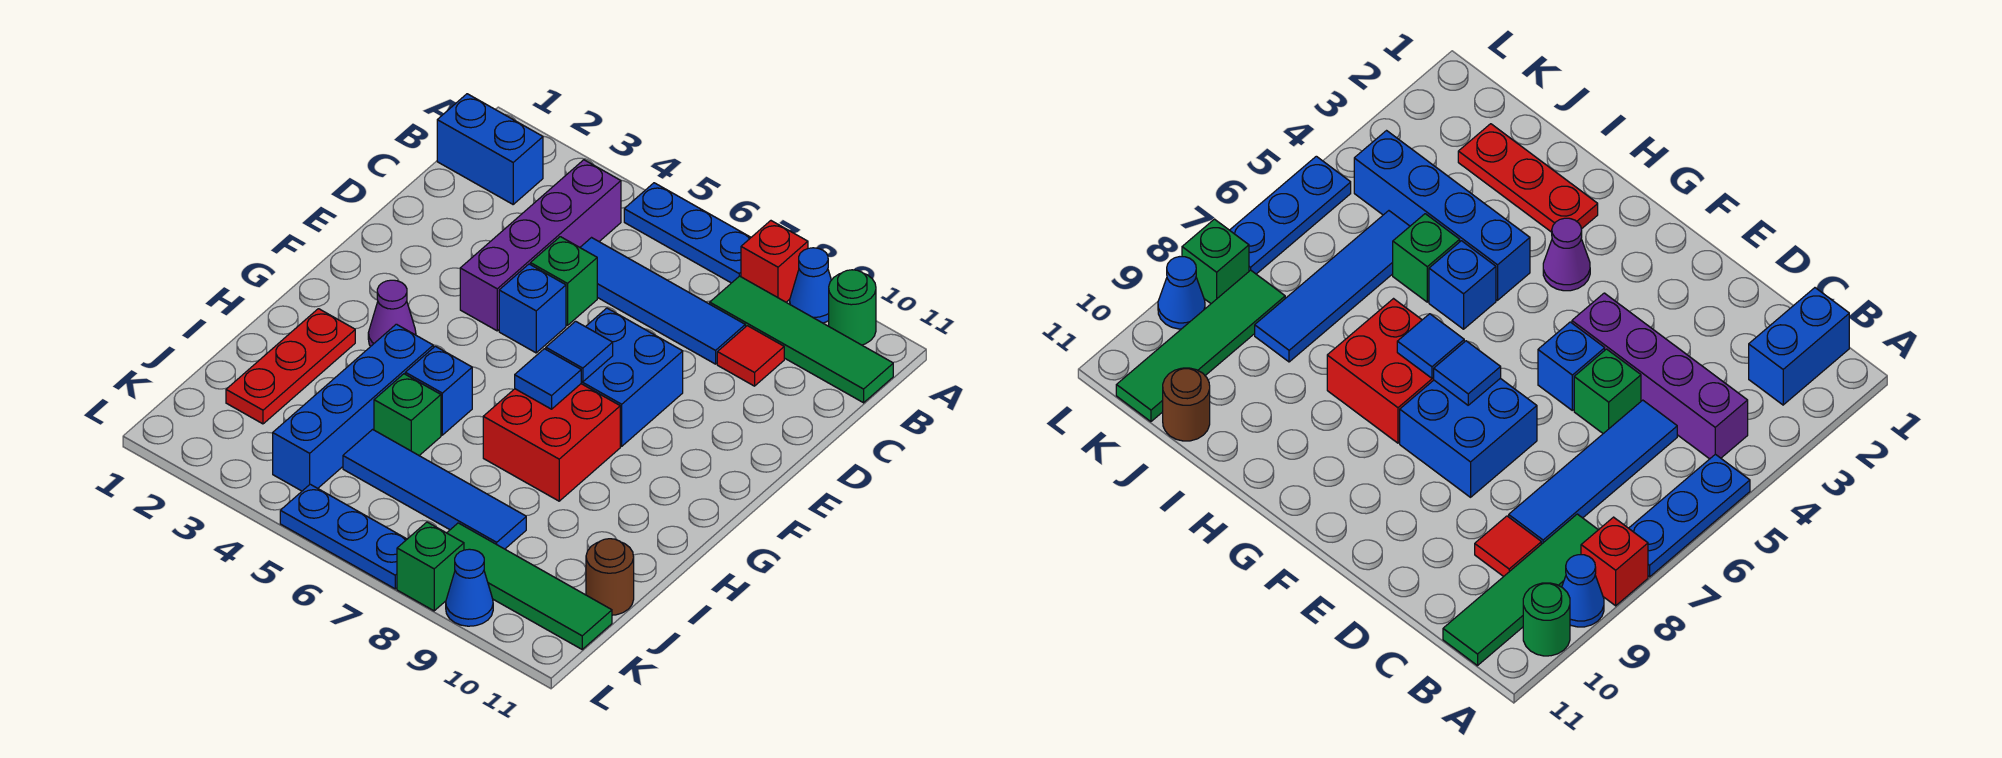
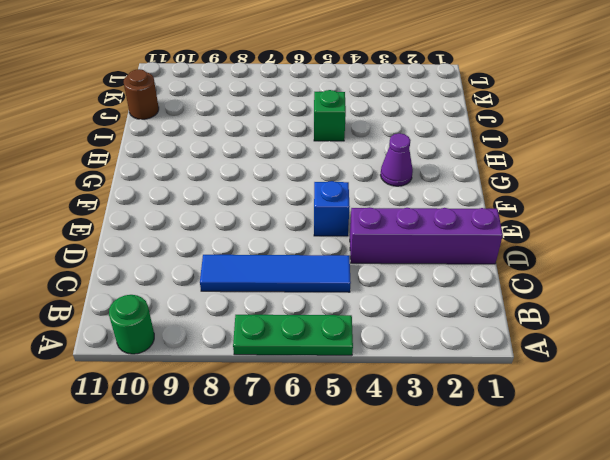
green plate A5:A7 level 1 -> blue plate A5:A7 level 1
purple brick D1:D4 level 1 -> purple brick B4:E4 level 1
none -> red brick A8 level 1
none -> blue cone A9 level 1
none -> blue brick B1:B2 level 1

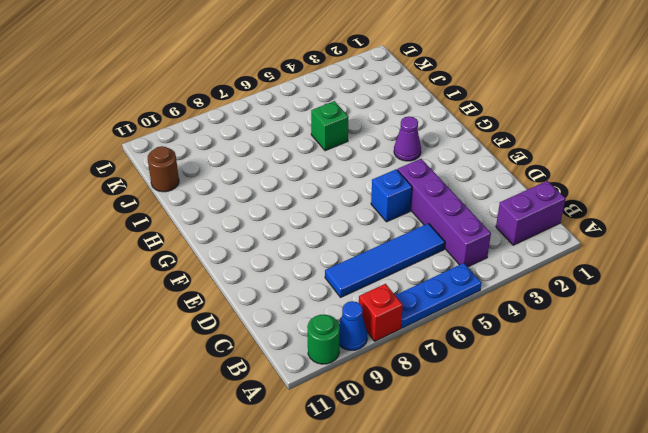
purple brick B1:B2 level 1 -> blue brick B1:B2 level 1
none -> green tile B8:B11 level 1
none -> red tile C9 level 1
none -> green brick D5 level 1

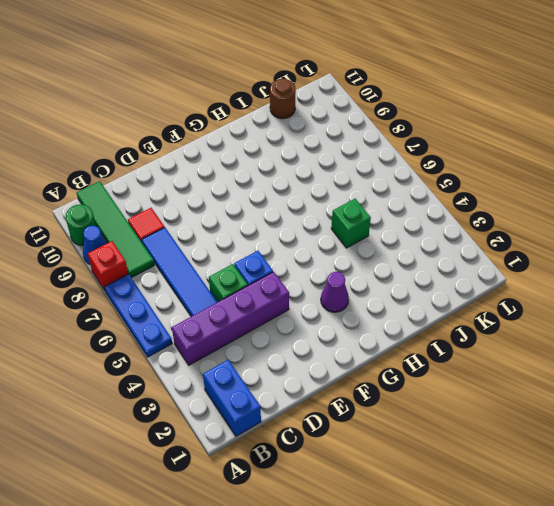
none -> blue brick E7:F8 level 1
none -> red brick G7:H8 level 1
none -> red plate H2:J2 level 1

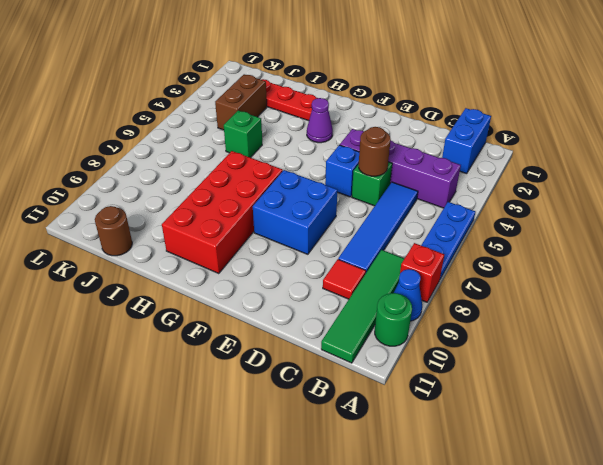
brown round brick D5 level 2 -> none
red brick G7:H10 level 1 -> red brick G7:H8 level 1
brown brick J3:J4 level 1 -> blue brick H4:K4 level 1
none -> blue brick H5 level 1
none -> blue tile J5:J8 level 1
none -> green tile K8:K11 level 1

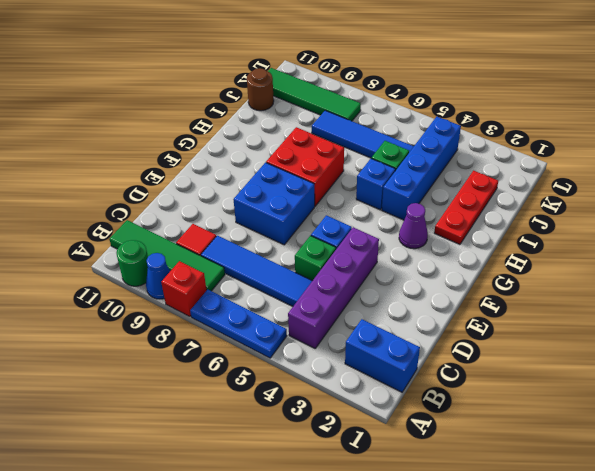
none -> blue plate L5:L7 level 1
none -> green brick L8 level 1
none -> blue cone L9 level 1

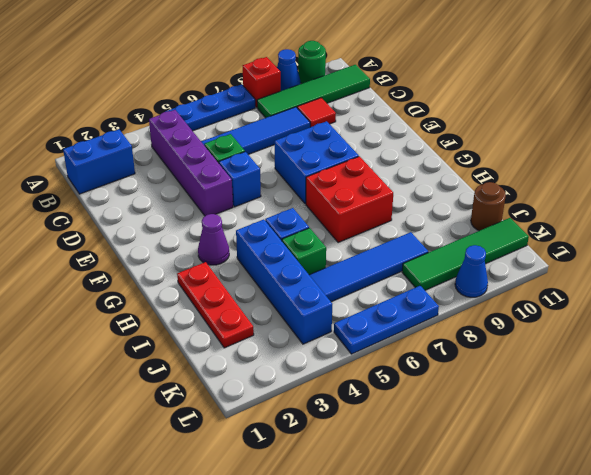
none -> green brick L8 level 1
none -> blue tile F7 level 2
none -> blue tile G7 level 2

